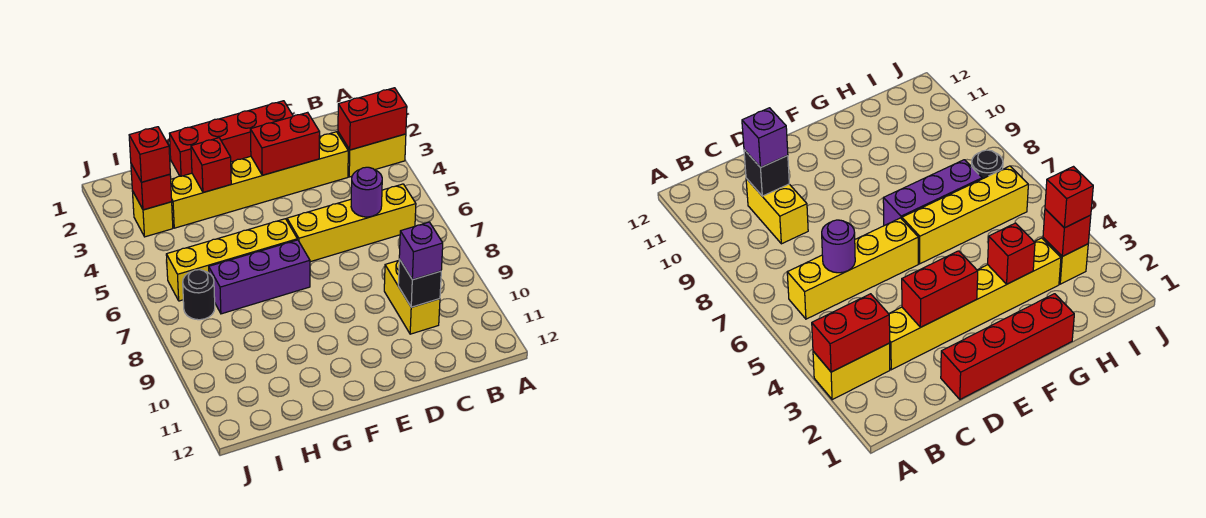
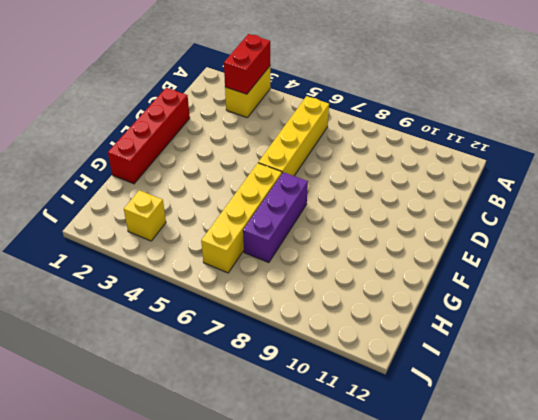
none -> yellow brick C3:H3 level 1
none -> yellow brick C9:C10 level 1
none -> black round brick I7 level 1

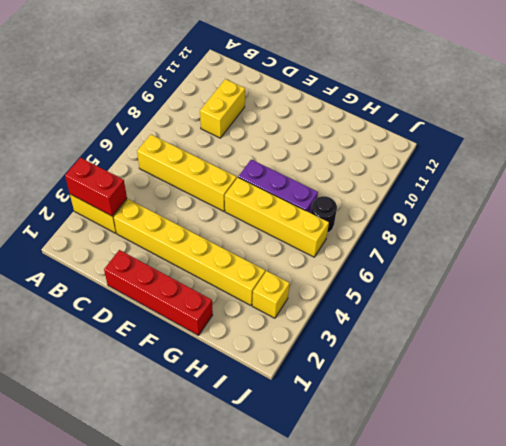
none -> purple round brick C6 level 2
none -> black brick C10 level 2
none -> red brick D3:E3 level 2

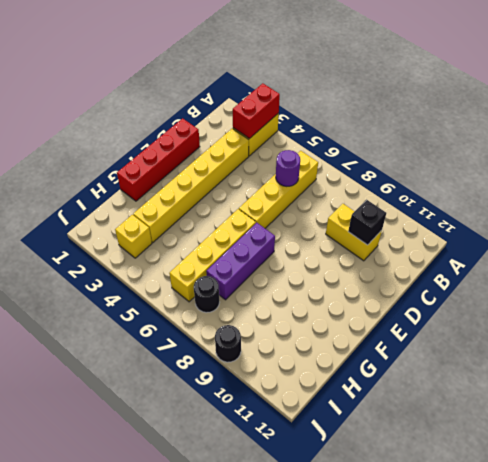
black round brick J9 level 1 -> none
none -> red brick D3:E3 level 2
none -> red brick G3 level 2
none -> red brick I3 level 2

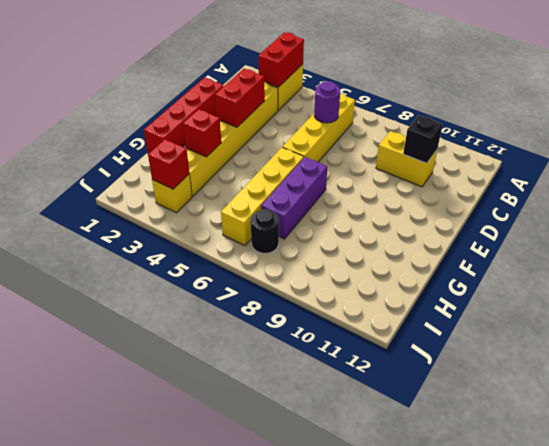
none -> purple brick C10 level 3
none -> red brick I3 level 3

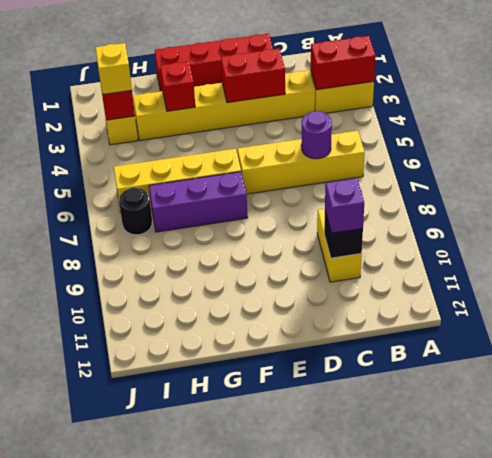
yellow brick I3 level 3 -> red brick I3 level 3

